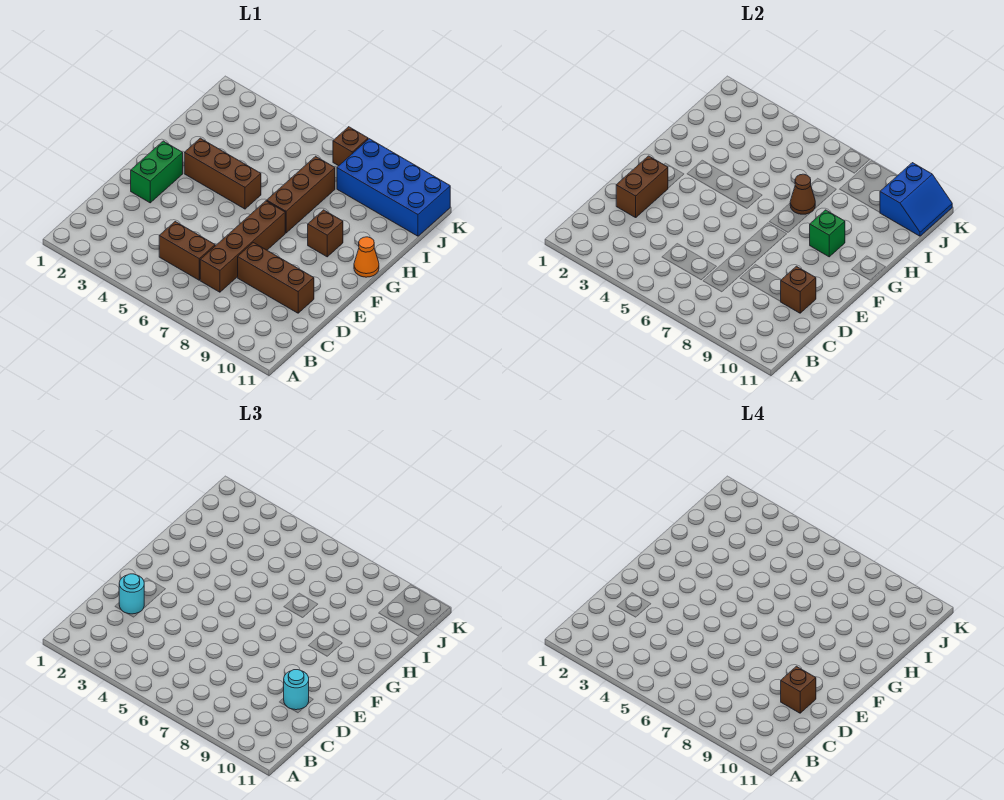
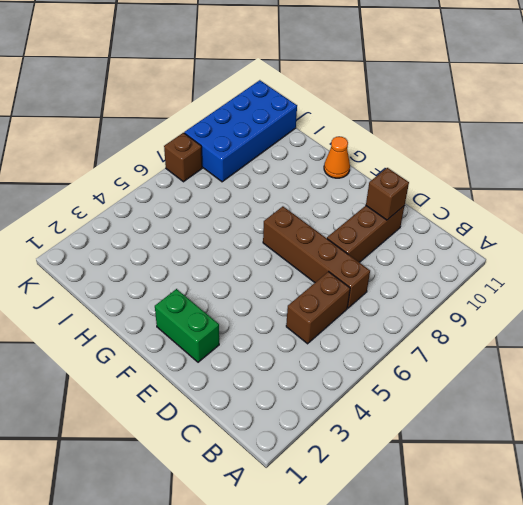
none -> brown brick G3:G5 level 1
none -> brown brick G7:I7 level 1
none -> brown brick G9 level 1

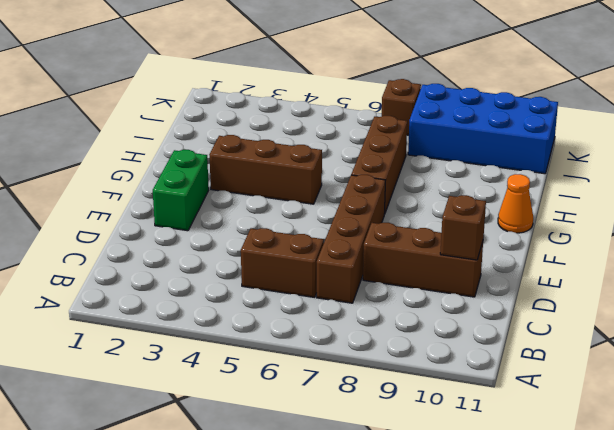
none -> brown brick G9 level 1
none -> brown brick D2:E2 level 2
none -> green brick G9 level 2

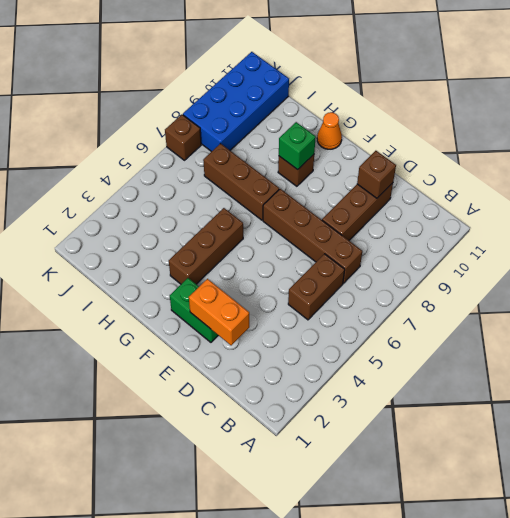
orange brick D2:E2 level 2 -> brown brick D2:E2 level 2
none -> brown cone H7 level 2
none -> blue slope J10:K11 level 2 top 10
none -> cyan round brick D2 level 3

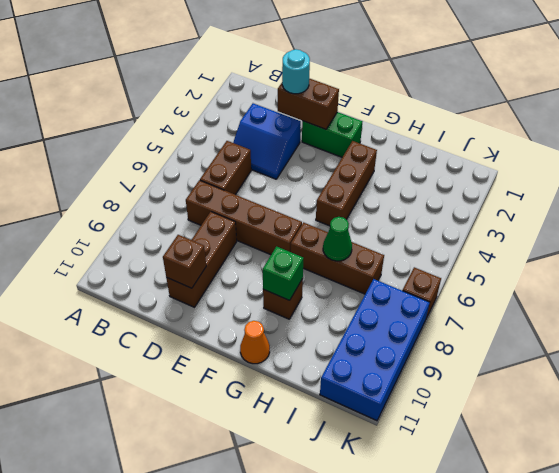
blue slope C3:D4 level 1 top 3 -> blue slope J10:K11 level 2 top 10
green cone H7 level 2 -> brown cone H7 level 2
none -> cyan round brick D10 level 3
none -> brown brick D10 level 4

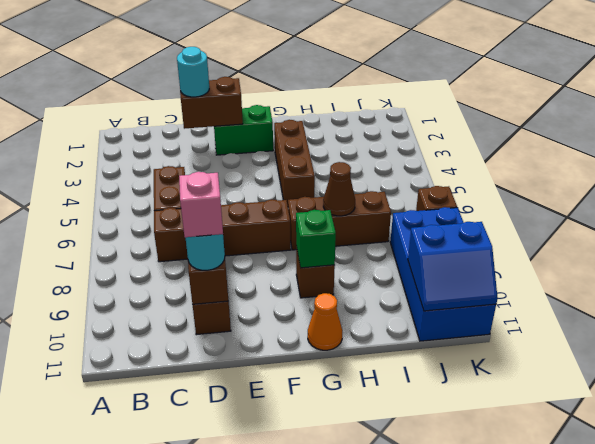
pink brick D10 level 4 -> brown brick D10 level 4

